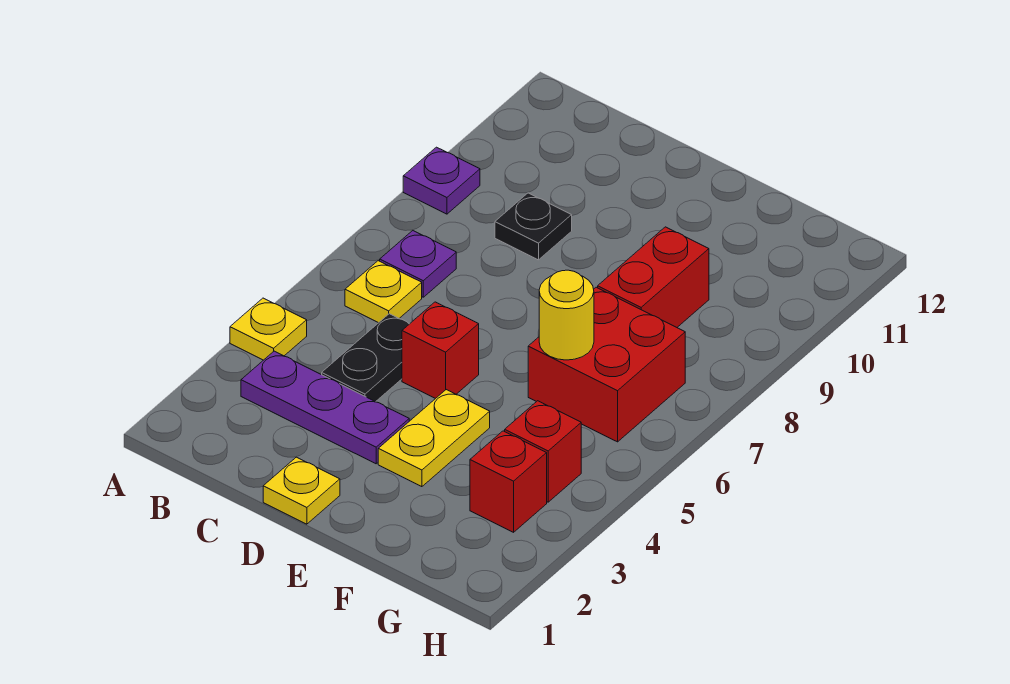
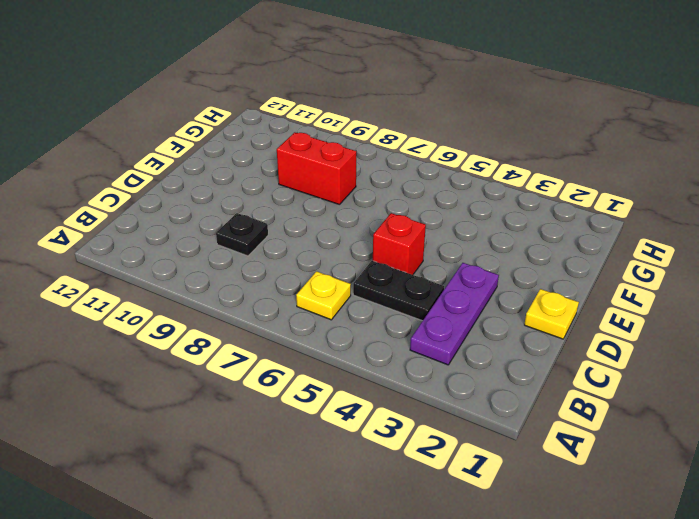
none -> yellow plate A4 level 1
none -> purple plate A9 level 1
none -> purple plate B7 level 1

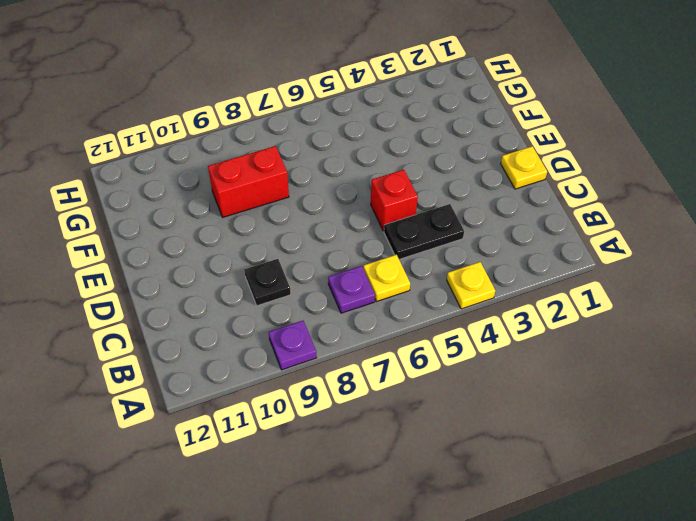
none -> purple plate B3:D3 level 1
none -> yellow plate E3:E4 level 1
none -> red brick F6:G7 level 1

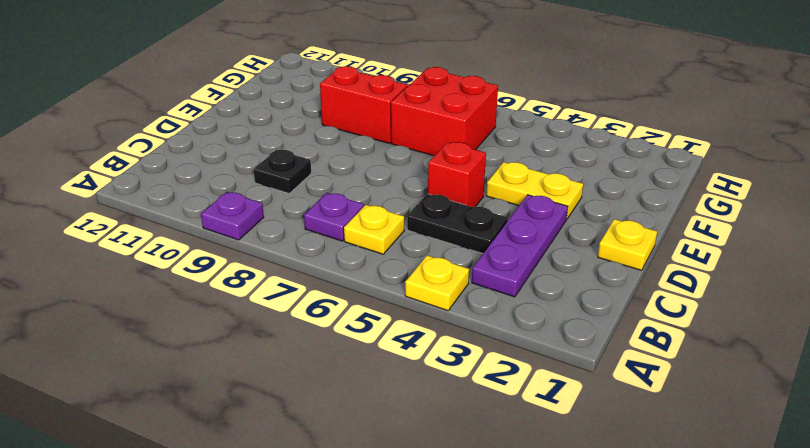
none -> red brick G3 level 1
none -> red brick G4 level 1
none -> yellow round brick F6 level 2

